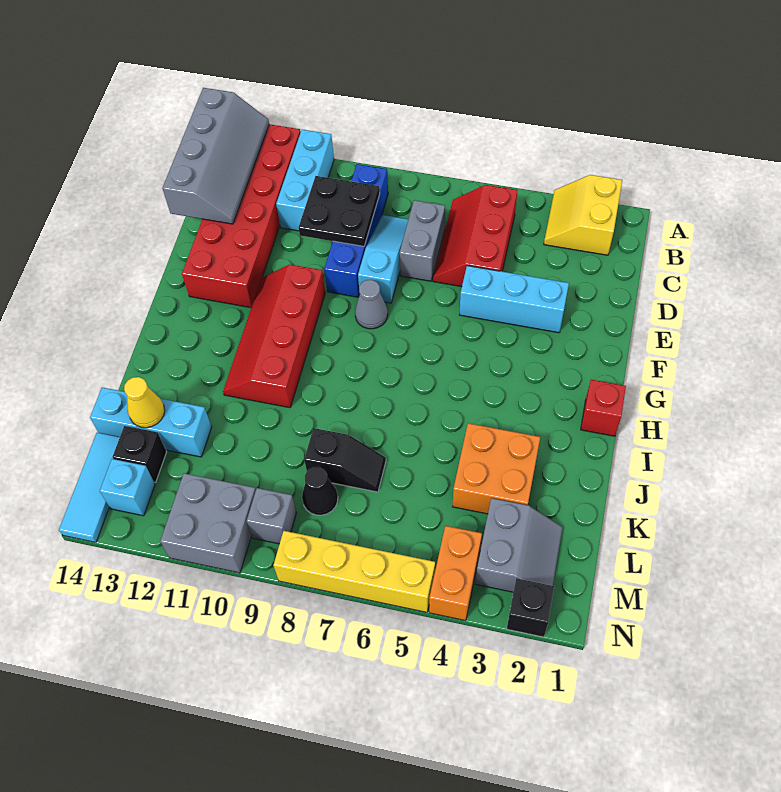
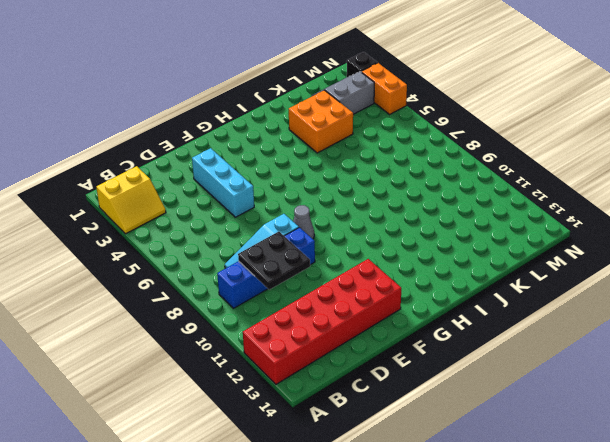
orange brick N3:N4 level 1 -> orange brick M4:N4 level 1
none -> cyan brick A11:C11 level 1
none -> red slope B5:D6 level 1 top 5
none -> grey brick C7:D7 level 1

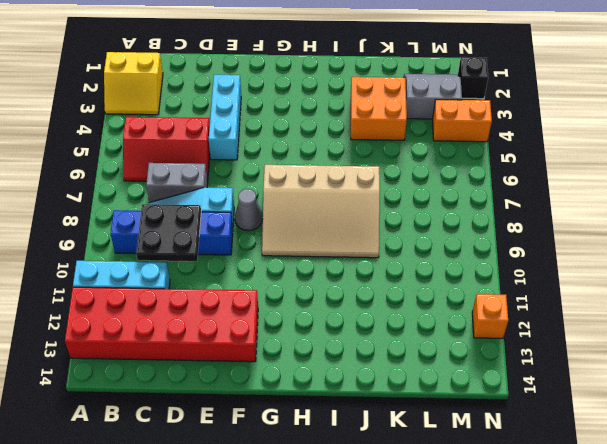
tan slope G7:J9 level 1 top 7 -> none
orange brick N12 level 1 -> none
none -> red slope F10:I11 level 1 top 10
none -> red brick H1 level 1
none -> black slope K7:K8 level 1 top 8

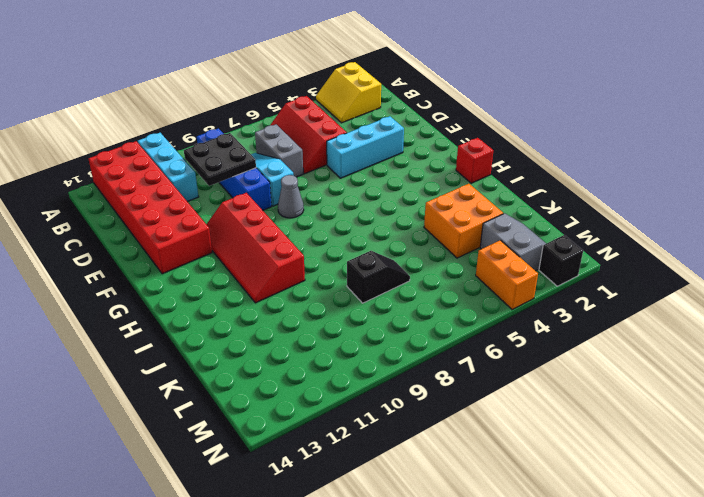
none -> cyan brick K12:K14 level 1
none -> black cone L8 level 1
none -> black brick L13 level 1

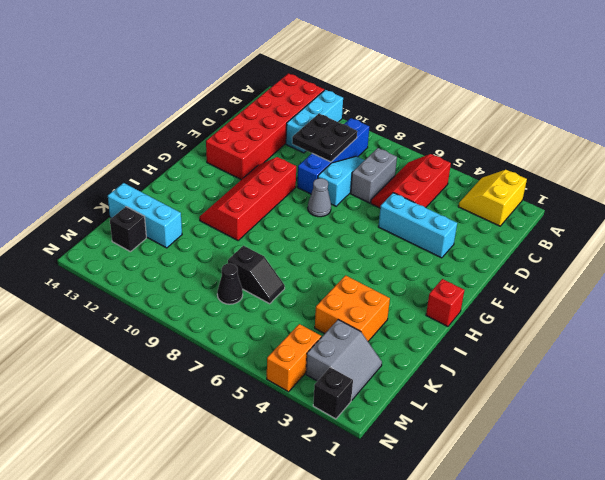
none -> cyan tile L14:N14 level 1
none -> grey brick M9 level 1
none -> grey brick M10:N11 level 1

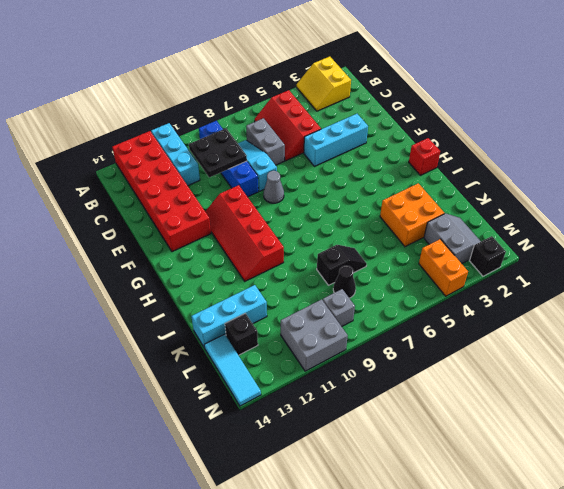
none -> cyan brick M13 level 1
none -> yellow brick N5:N8 level 1
none -> grey slope A13:D14 level 2 top 14

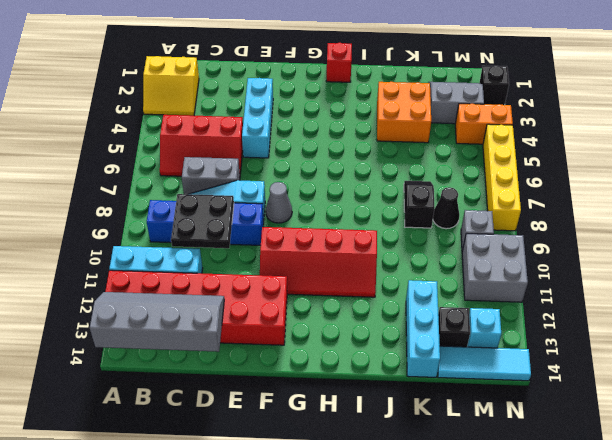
none -> yellow cone K13 level 2

